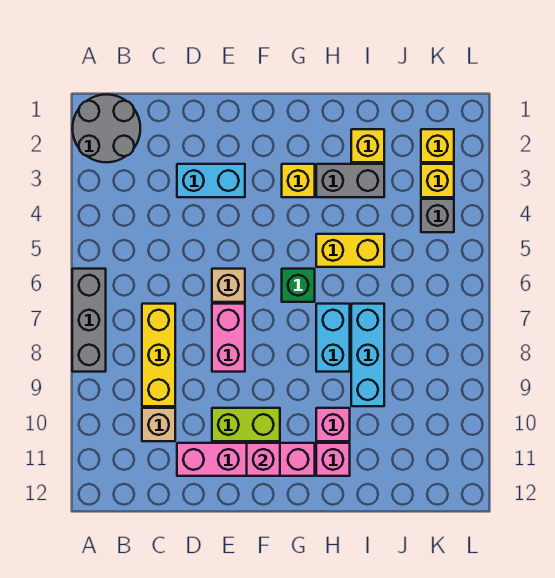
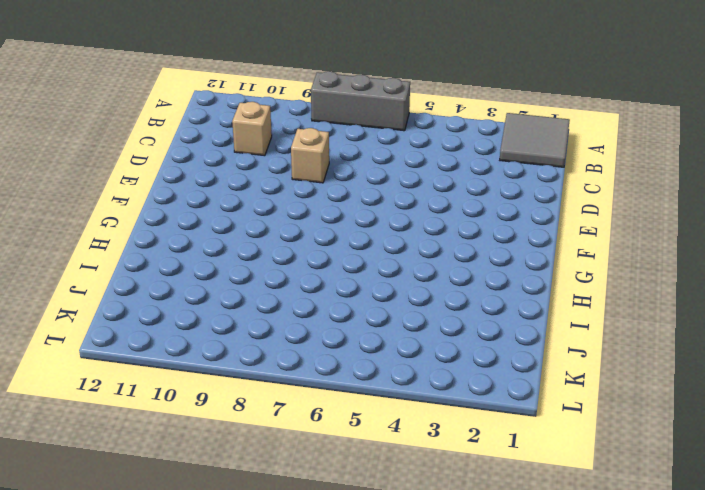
grey tile A1:B2 level 1 -> grey round brick A1:B2 level 1
tan brick D8 level 1 -> tan brick E6 level 1
none -> yellow brick C7:C9 level 1
none -> cyan brick D3:E3 level 1
none -> pink brick D11:G11 level 1

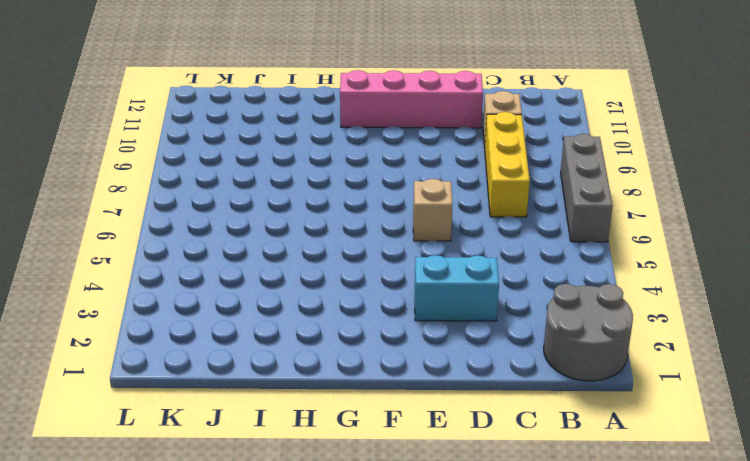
none -> pink brick E7:E8 level 1
none -> lime brick E10:F10 level 1
none -> yellow brick G3 level 1

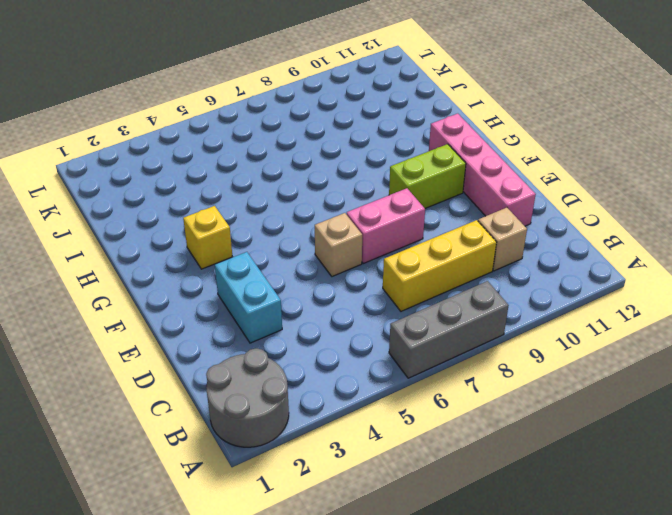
lime brick F9:F10 level 1 -> lime brick E10:F10 level 1
none -> green brick G6 level 1
none -> grey brick H3:I3 level 1
none -> yellow brick H5:I5 level 1

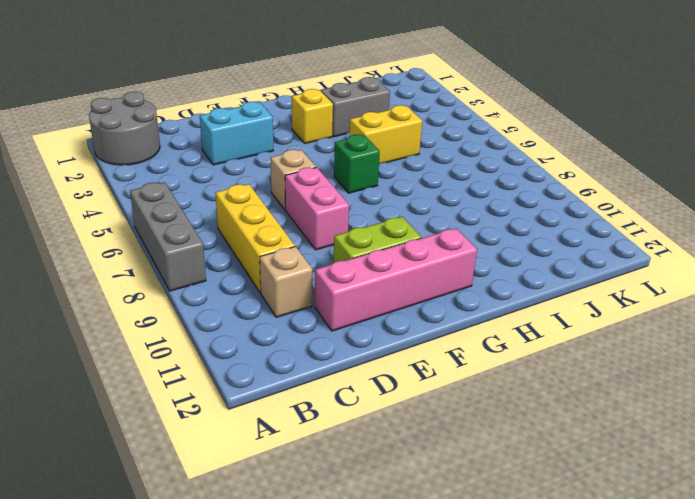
none -> cyan brick H7:H8 level 1
none -> pink brick H10 level 1
none -> pink brick H11 level 1

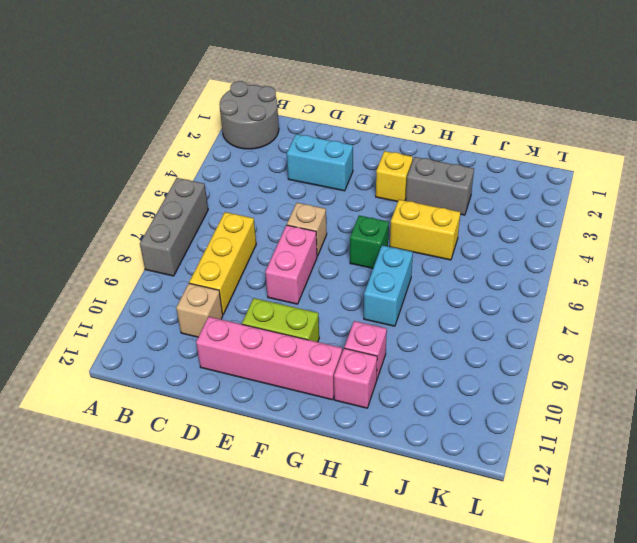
none -> yellow brick I2 level 1
none -> cyan brick I7:I9 level 1
none -> yellow brick K2 level 1

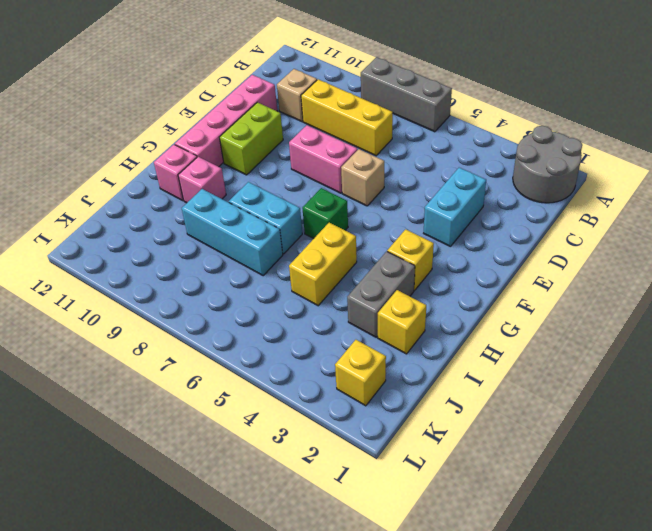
none -> yellow brick K3 level 1
none -> grey brick K4 level 1
none -> pink brick F11 level 2

